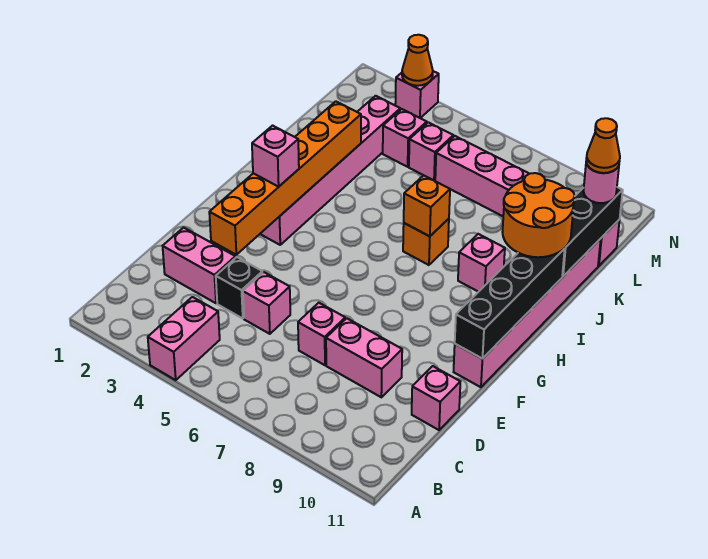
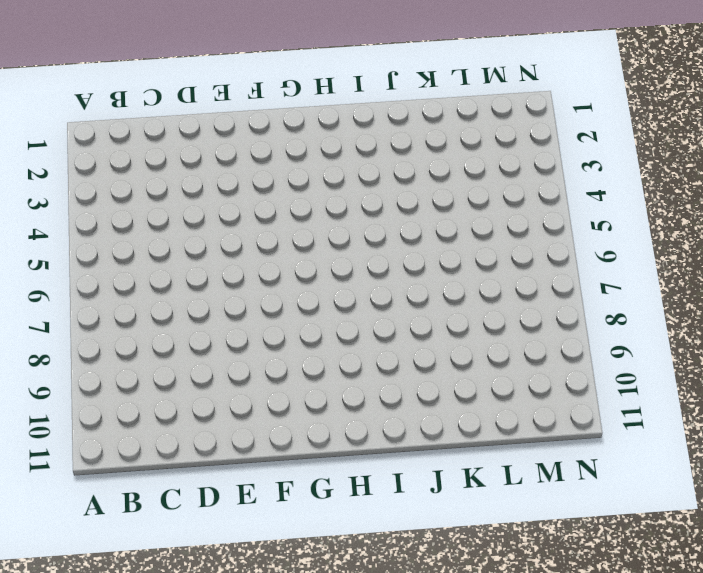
none -> pink brick A4:B4 level 1
none -> pink brick D2:D3 level 1
none -> black brick D4 level 1

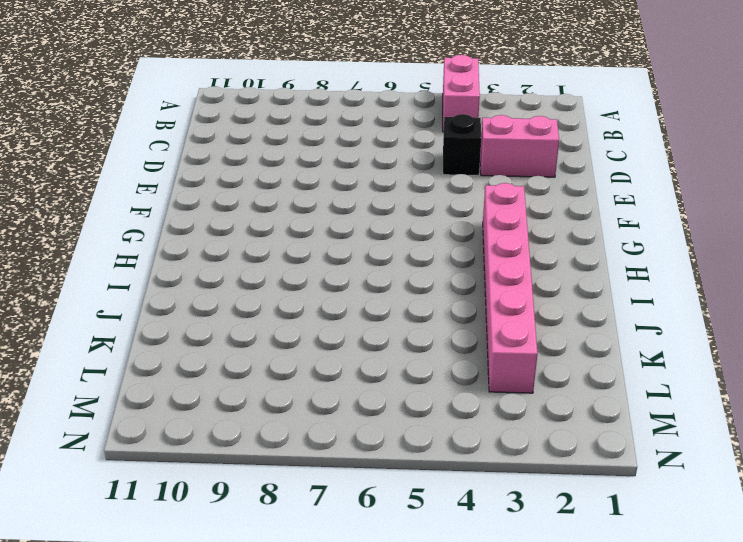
none -> pink brick D5 level 1
none -> pink brick D7 level 1
none -> pink brick D8:D9 level 1

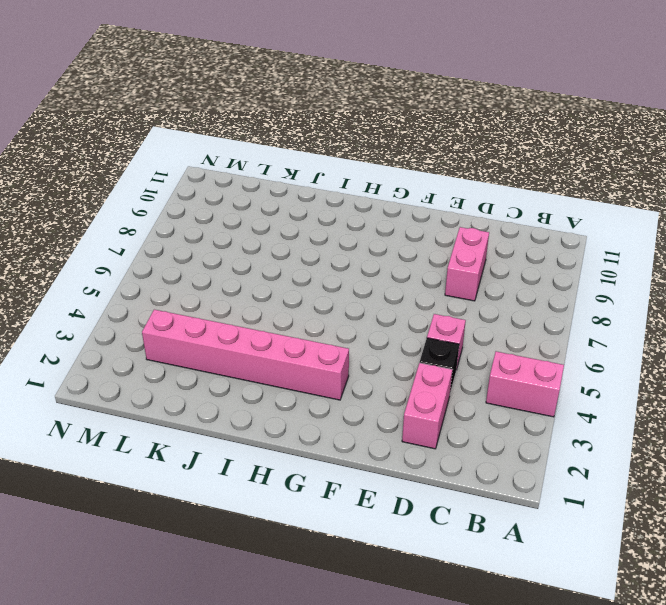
none -> pink brick D7 level 1
none -> pink brick D11 level 1
none -> pink brick F11:K11 level 1

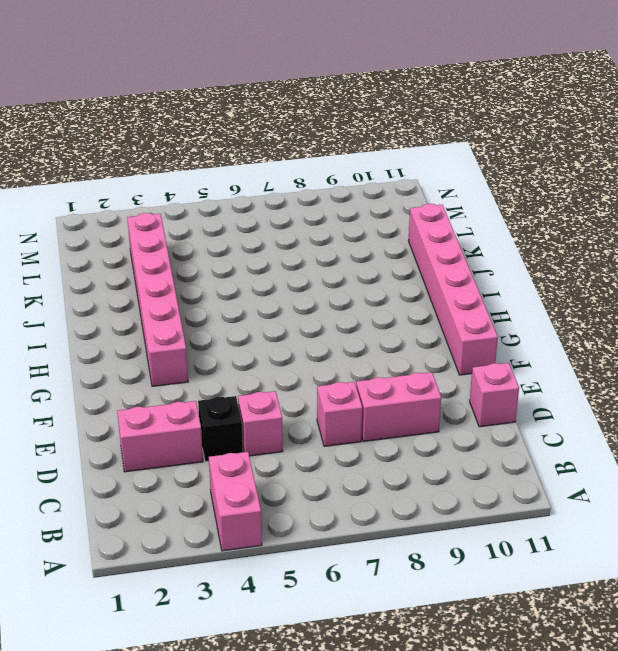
none -> orange brick I7 level 1
none -> pink brick I9 level 1
none -> pink brick L4 level 1

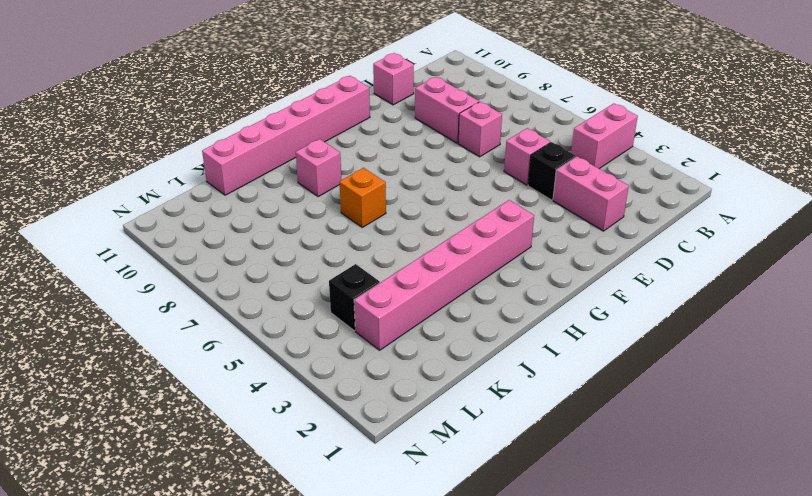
black brick L4 level 1 -> pink brick L4 level 1
none -> pink brick L5 level 1
none -> pink brick L6:L11 level 1
none -> pink brick N3 level 1

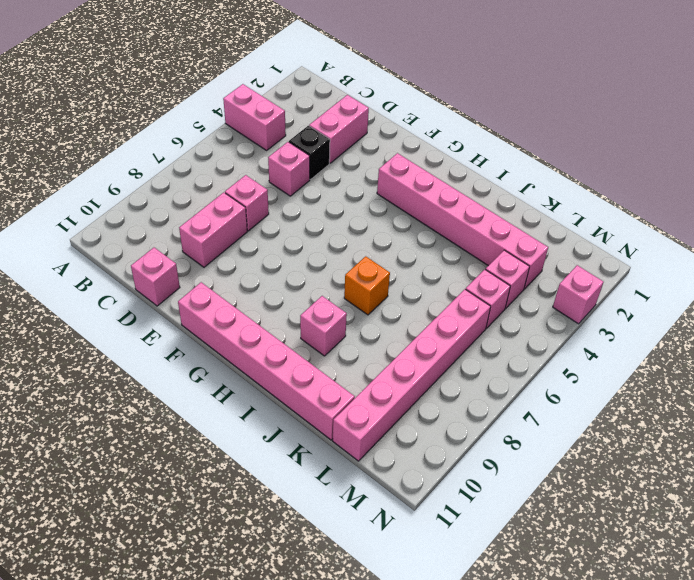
none -> orange brick E3:J3 level 2
none -> black brick F11:I11 level 2
none -> orange brick I7 level 2

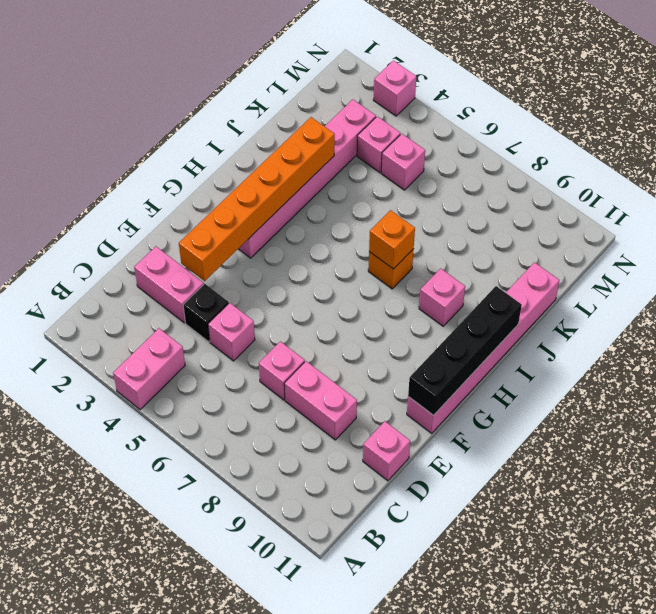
none -> pink brick L6:L11 level 1
none -> black brick J11:L11 level 2
none -> orange cone N3 level 2

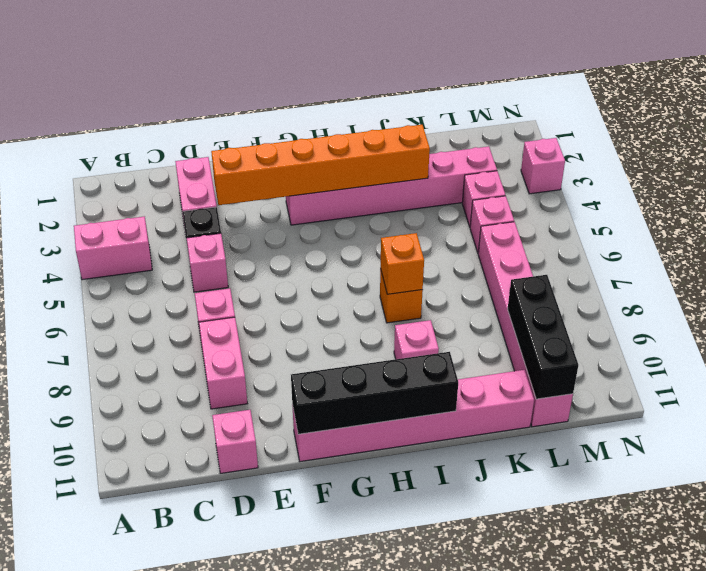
black brick L9:L11 level 2 -> black brick J11:L11 level 2
none -> orange cone N3 level 2
none -> pink brick G3 level 3
none -> orange round brick I10:J11 level 3

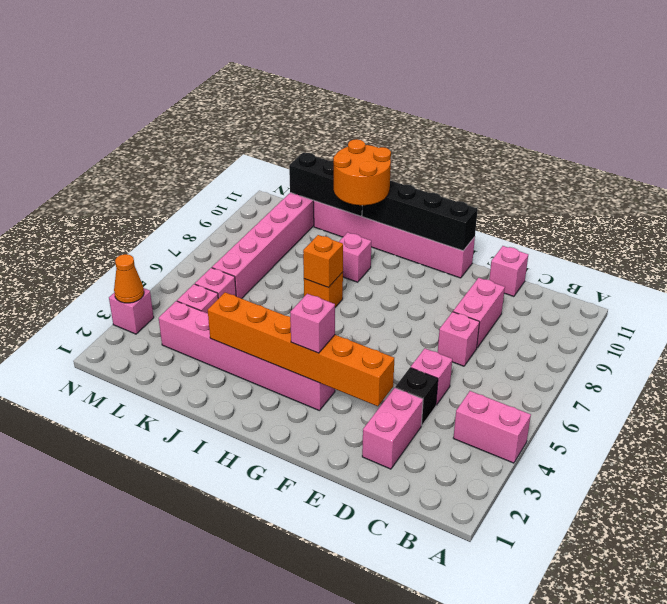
none -> pink round brick L11 level 3
none -> orange cone L11 level 4

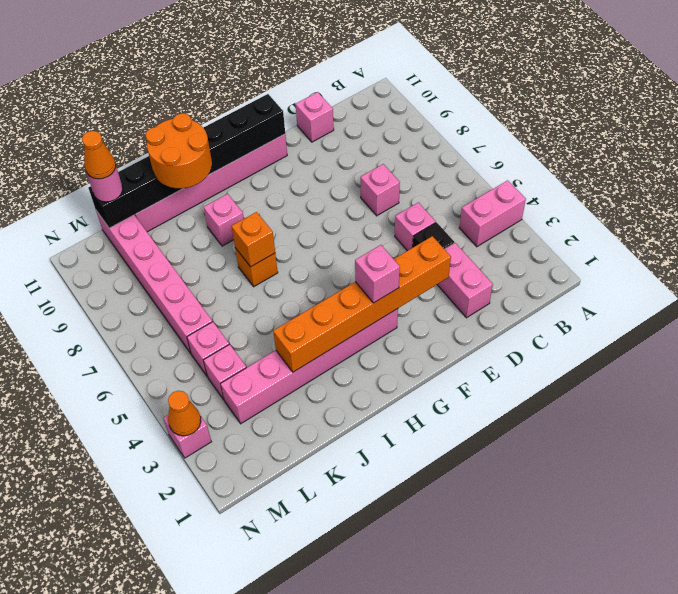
none -> pink brick D8:D9 level 1

